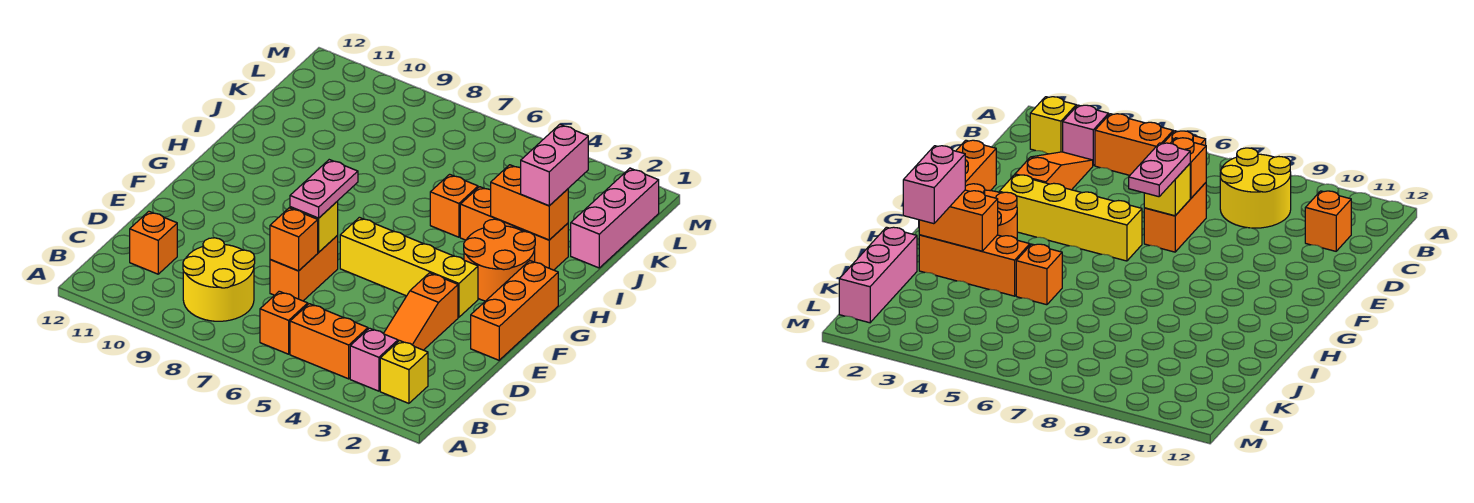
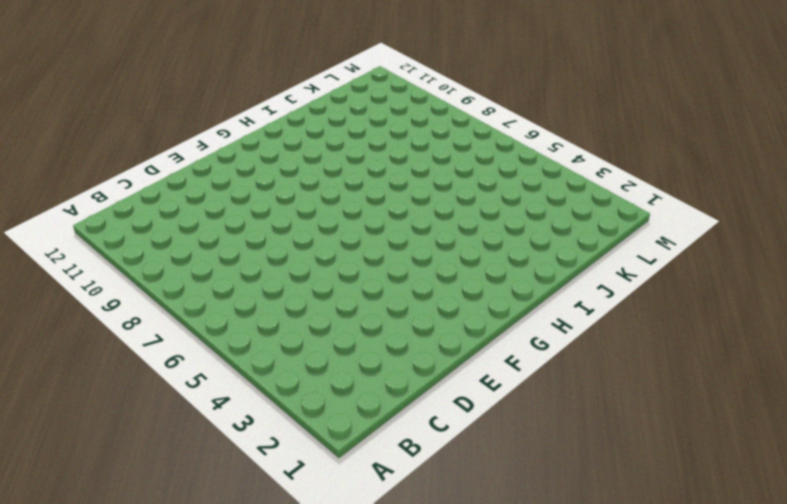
none -> yellow brick B2 level 1
none -> pink brick B3 level 1
none -> orange brick B4:B5 level 1

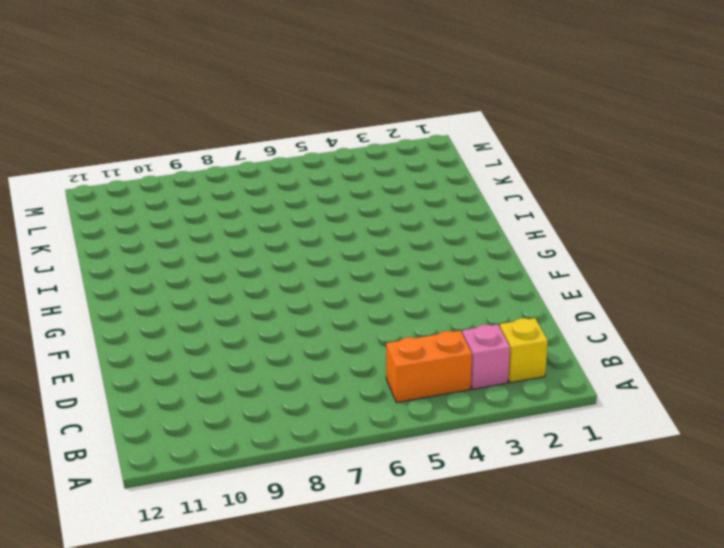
none -> orange brick B6 level 1
none -> yellow round brick B8:C9 level 1
none -> orange slope C3:E3 level 1 top E

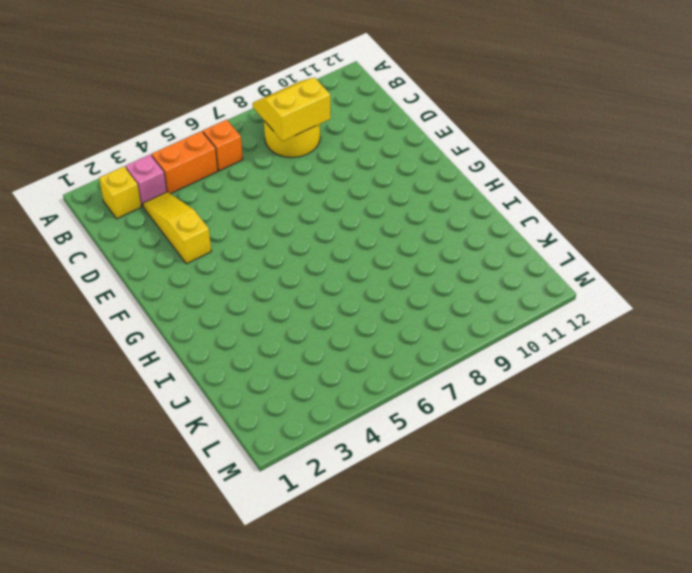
yellow slope B8:C9 level 2 top C -> none
yellow slope C3:E3 level 1 top E -> orange slope C3:E3 level 1 top E
none -> orange brick C11 level 1
none -> orange brick D7:E7 level 1
none -> orange brick E1:G1 level 1

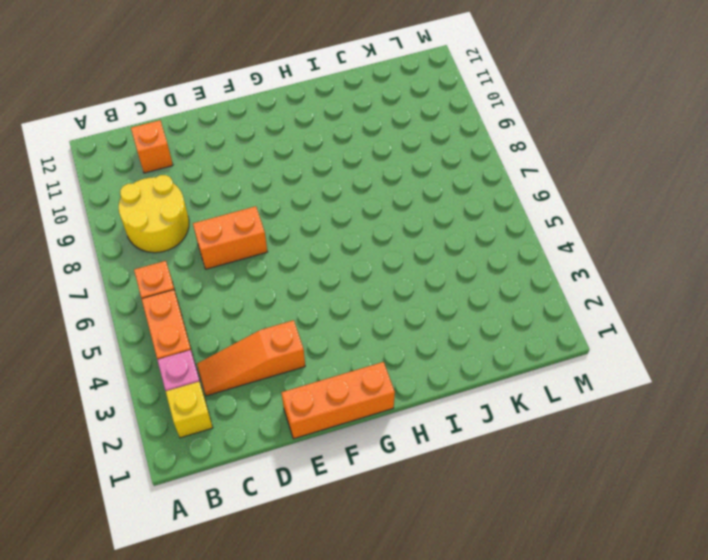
none -> yellow brick F3:F6 level 1
none -> orange round brick G2:H3 level 1
none -> orange brick I2:I4 level 1

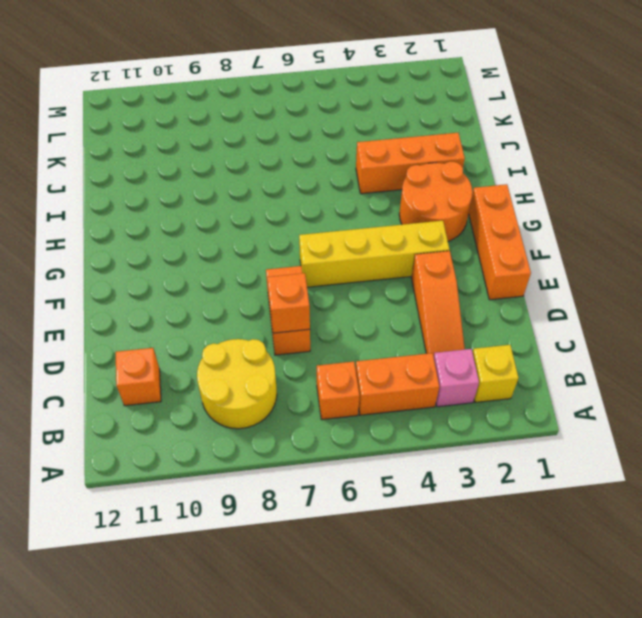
none -> orange brick I5 level 1
none -> pink brick J1:L1 level 1
none -> yellow brick E7 level 2

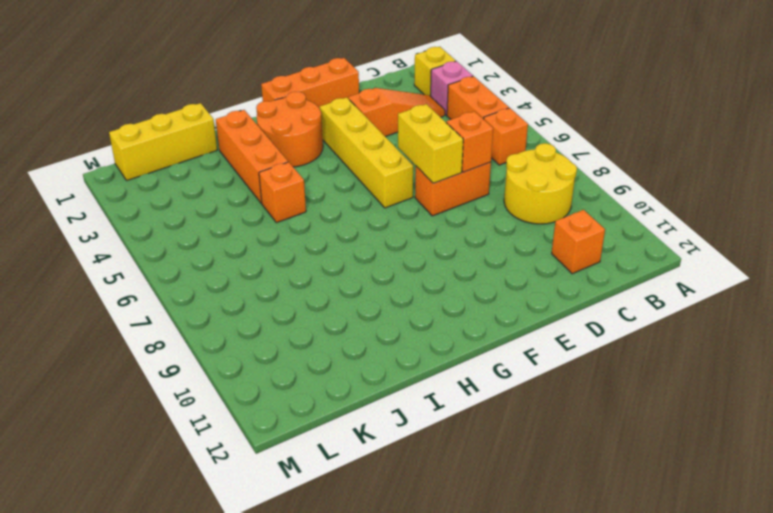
yellow brick E6:E7 level 2 -> yellow brick E7 level 2
yellow brick J1:L1 level 1 -> pink brick J1:L1 level 1
none -> orange brick I2:I3 level 2
none -> pink plate E7:F7 level 3
none -> pink brick I2:J2 level 3

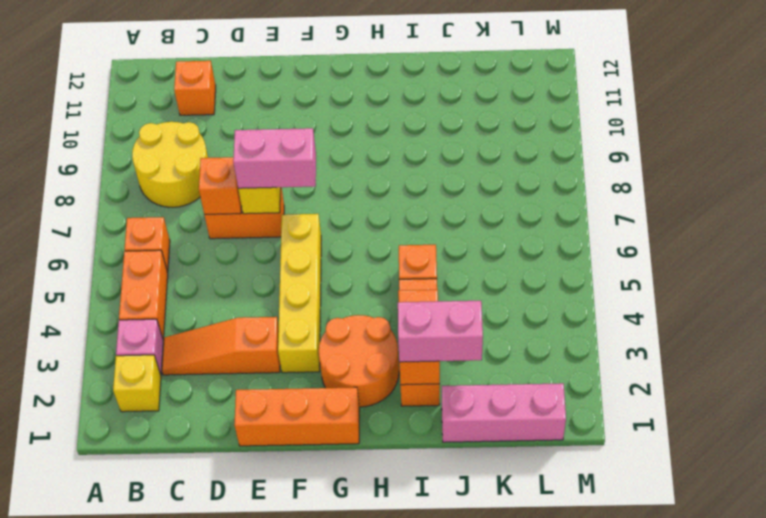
pink brick E7:F7 level 3 -> pink plate E7:F7 level 3

